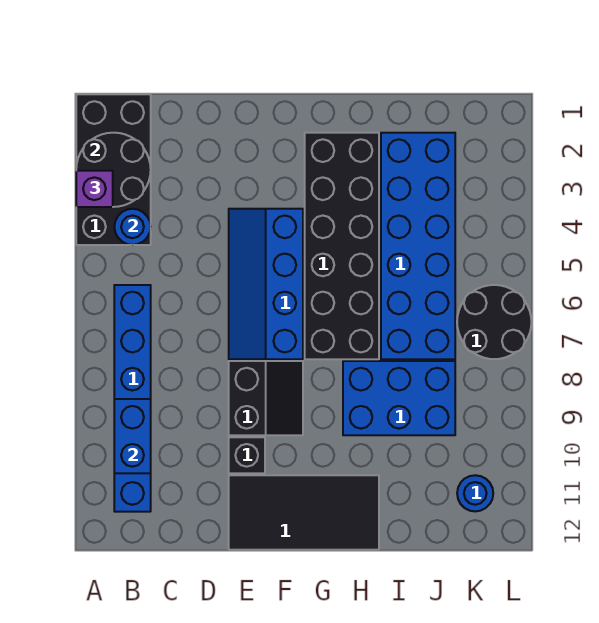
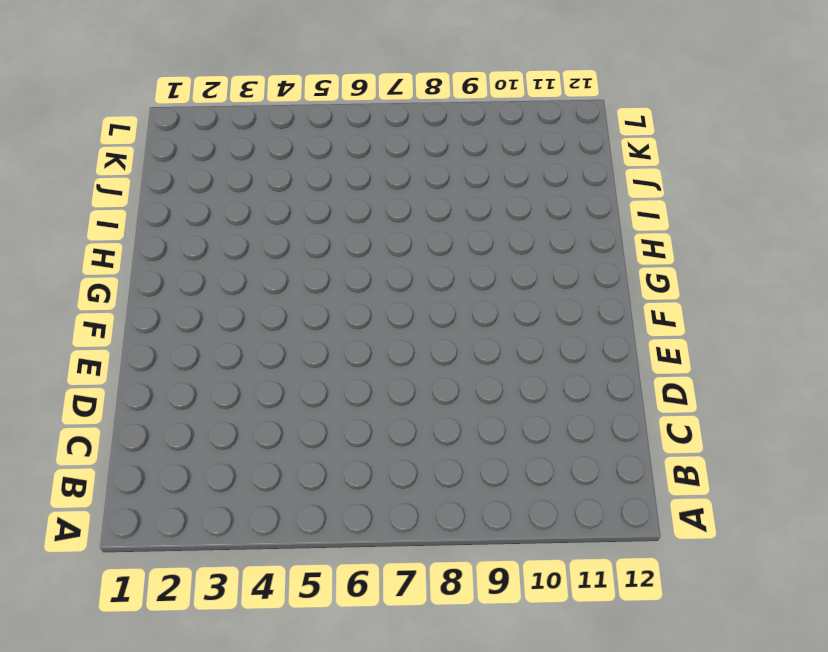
none -> black brick A1:B4 level 1
none -> blue brick B6:B11 level 1
none -> blue slope E4:F7 level 1 top F

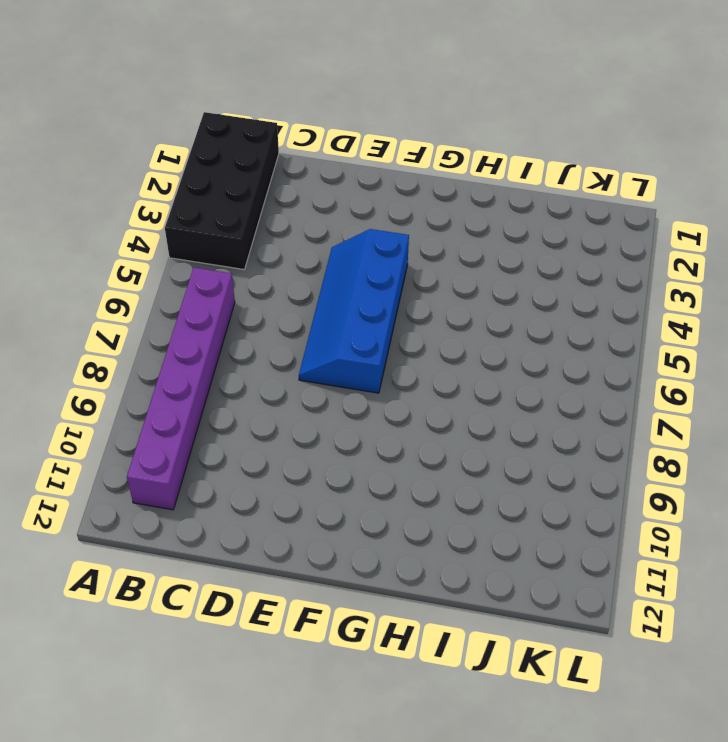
purple brick B6:B11 level 1 -> blue brick B6:B11 level 1
none -> black slope E8:F9 level 1 top E
none -> black brick E10 level 1
none -> black tile E11:H12 level 1

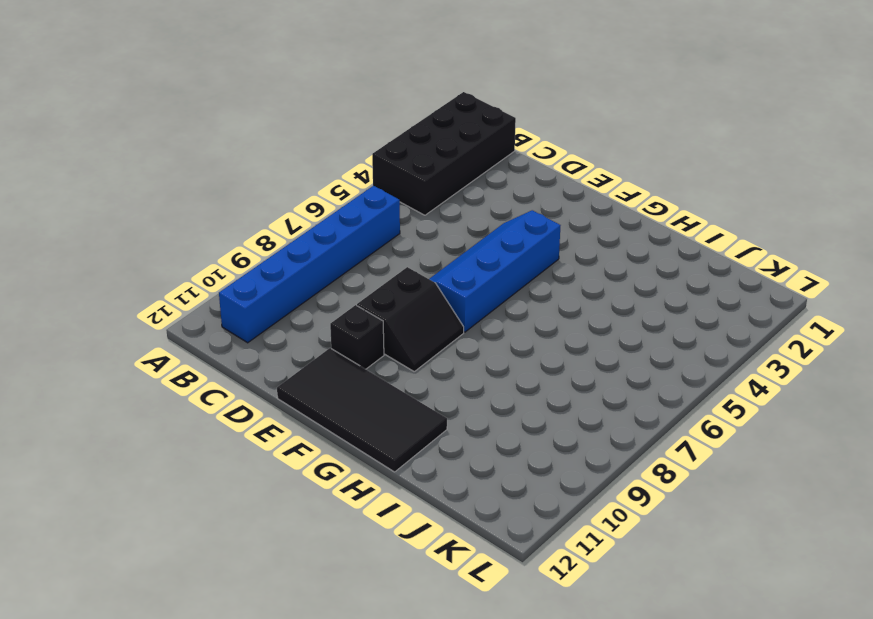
none -> black brick G2:H7 level 1
none -> blue brick H8:J9 level 1
none -> blue brick I2:J7 level 1

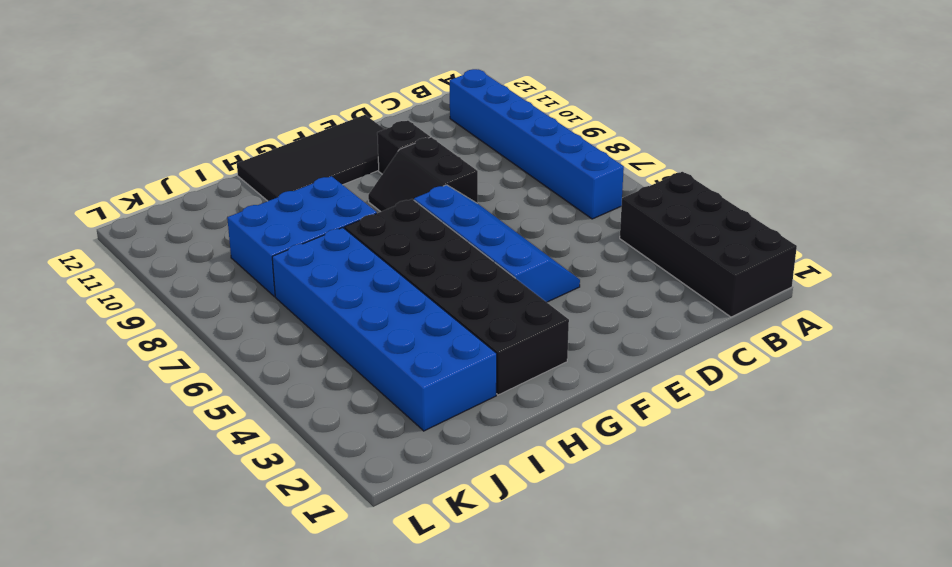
none -> black round brick K6:L7 level 1
none -> blue round brick K11 level 1
none -> black round brick A2:B3 level 2

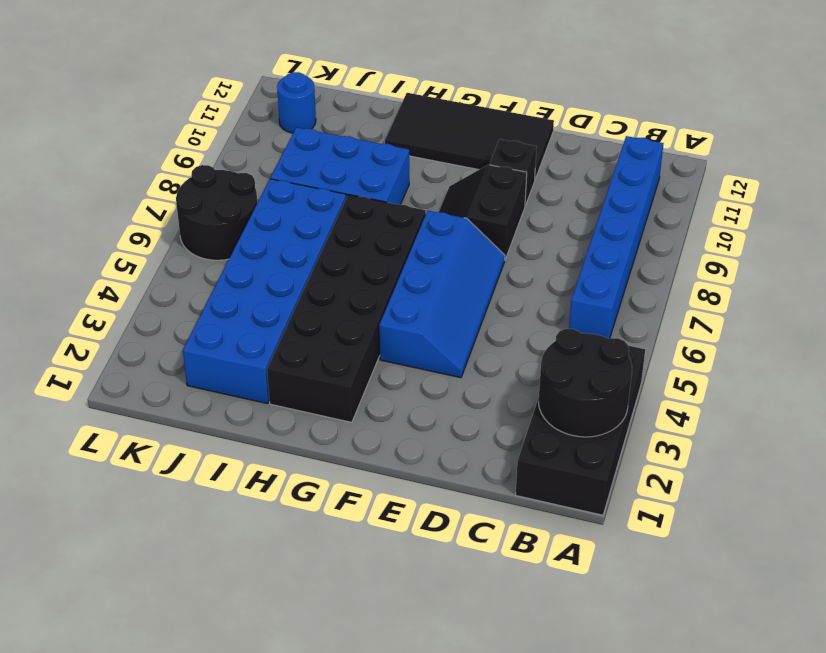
none -> blue round brick B4 level 2
none -> blue brick B9:B10 level 2
none -> purple brick A3 level 3

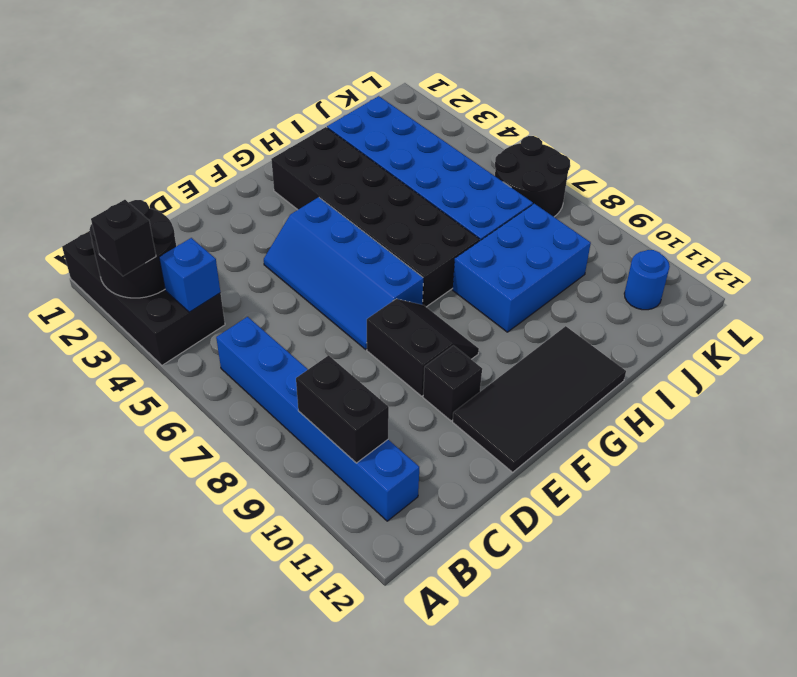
black brick A3 level 3 -> purple brick A3 level 3
blue brick B4 level 2 -> blue round brick B4 level 2
black brick B9:B10 level 2 -> blue brick B9:B10 level 2

